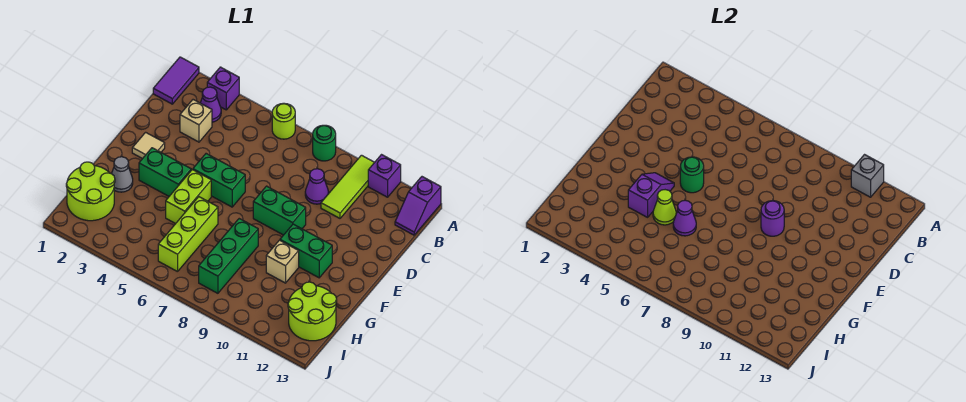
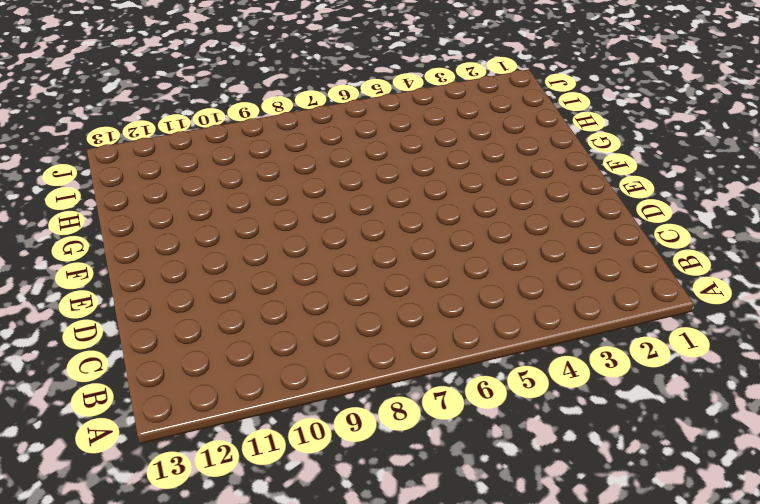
none -> purple tile A1:B1 level 1
none -> purple brick A3 level 1
none -> lime round brick A6 level 1

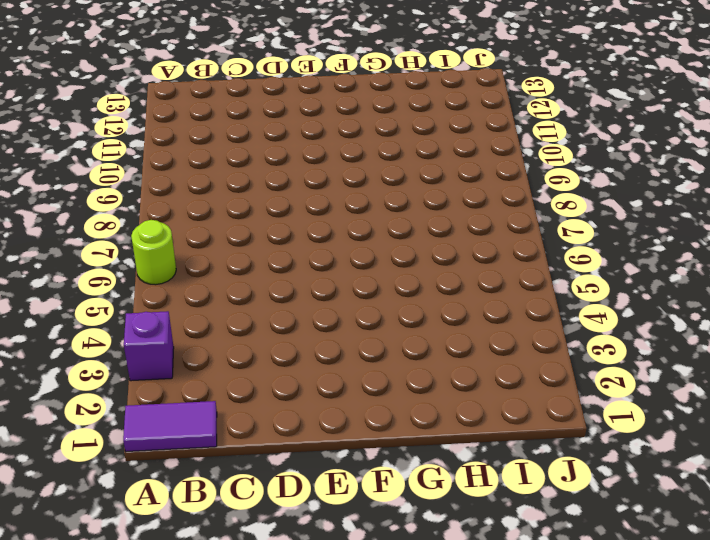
none -> green round brick A8 level 1
none -> lime tile A10:C10 level 1
none -> purple brick A11 level 1

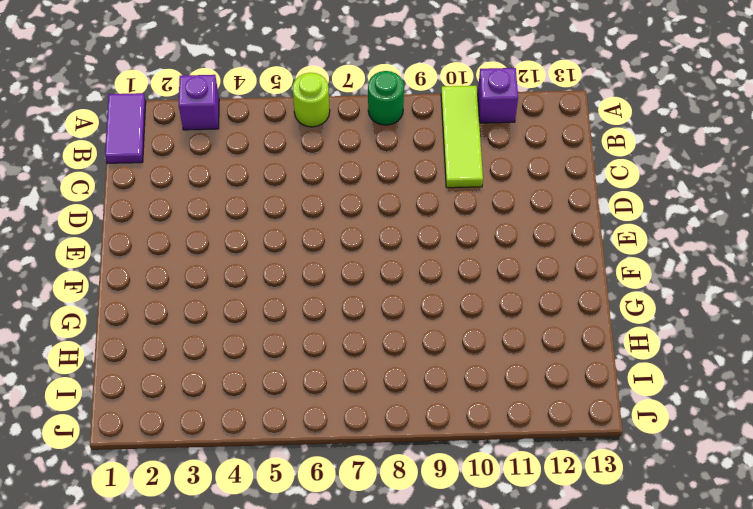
none -> purple slope A13:B13 level 1 top A
none -> purple cone B3 level 1
none -> tan brick C3 level 1

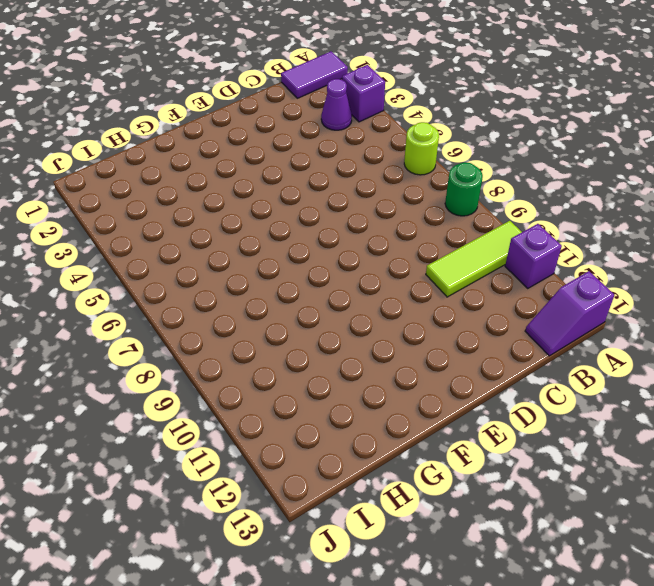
none -> tan brick C3 level 1
none -> purple cone C9 level 1
none -> tan tile E2 level 1

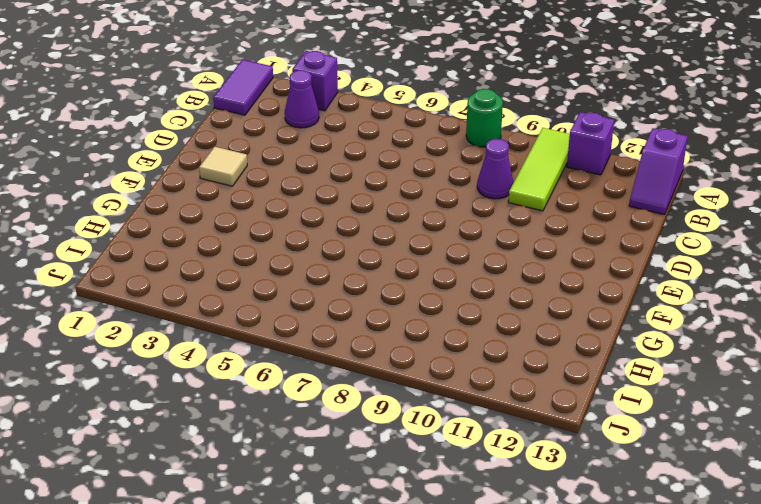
none -> lime round brick A6 level 1
none -> tan brick C3 level 1
none -> green brick E5:E6 level 1

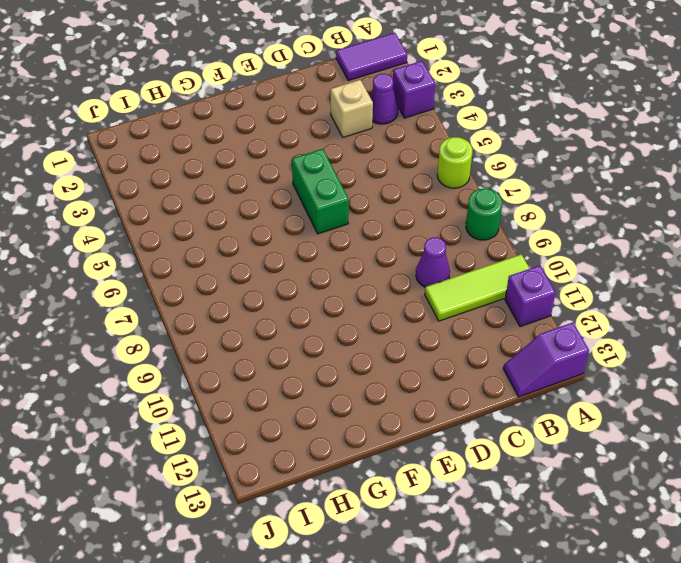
none -> tan tile E2 level 1
none -> green brick E8:E9 level 1
none -> green brick F3:F4 level 1

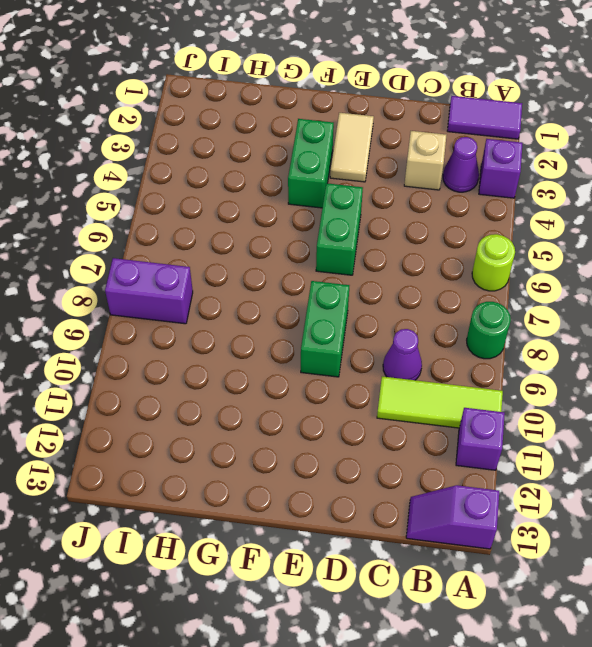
tan tile E2:E3 level 1 -> tan tile E2 level 1
purple brick I8:J8 level 1 -> green brick G8:I8 level 1
none -> lime brick F5:G5 level 1
none -> green brick F10:F11 level 1
none -> grey cone G2 level 1

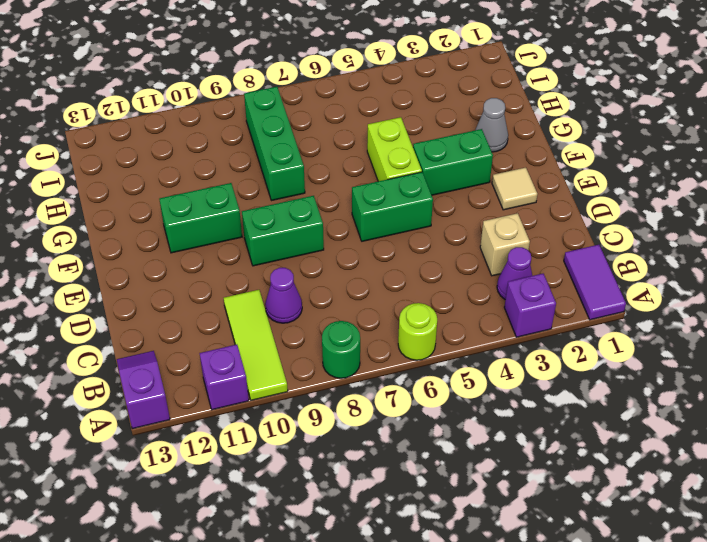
none -> lime brick G6:I6 level 1
none -> tan brick G10 level 1
none -> lime round brick H1:I2 level 1

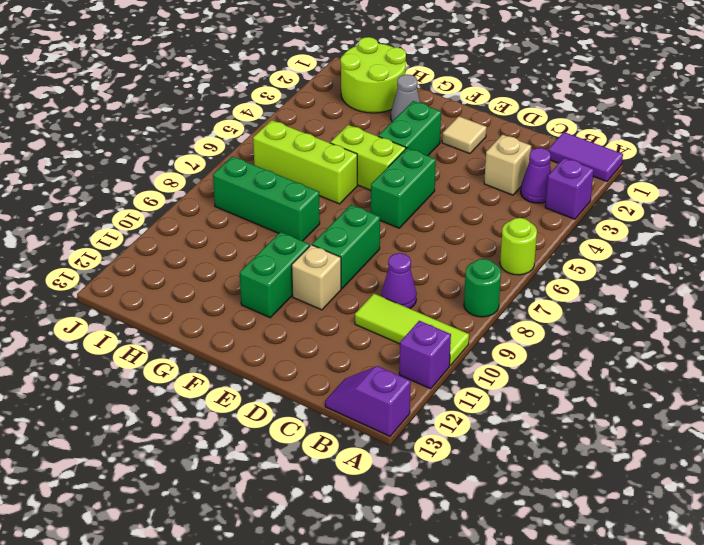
tan brick E10 level 1 -> tan brick G10 level 1
none -> lime round brick H12:I13 level 1
none -> grey brick A11 level 2
none -> green round brick E5 level 2

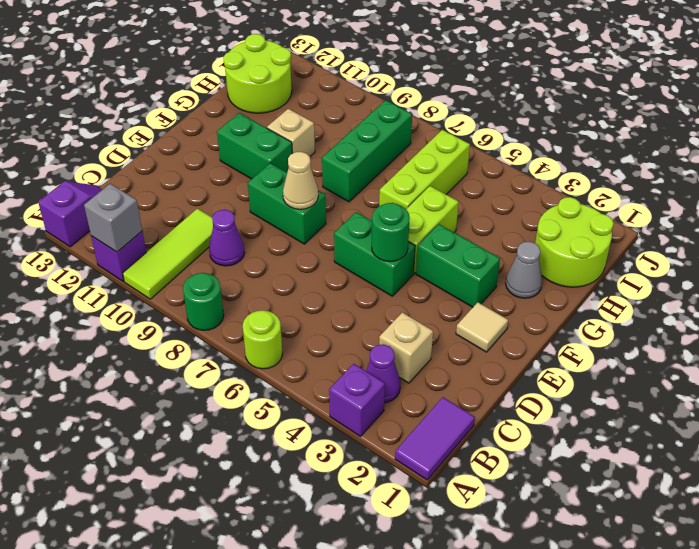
tan cone E8 level 2 -> none
none -> purple round brick E9 level 2
none -> purple slope F4:G4 level 2 top G
none -> lime cone G5 level 2

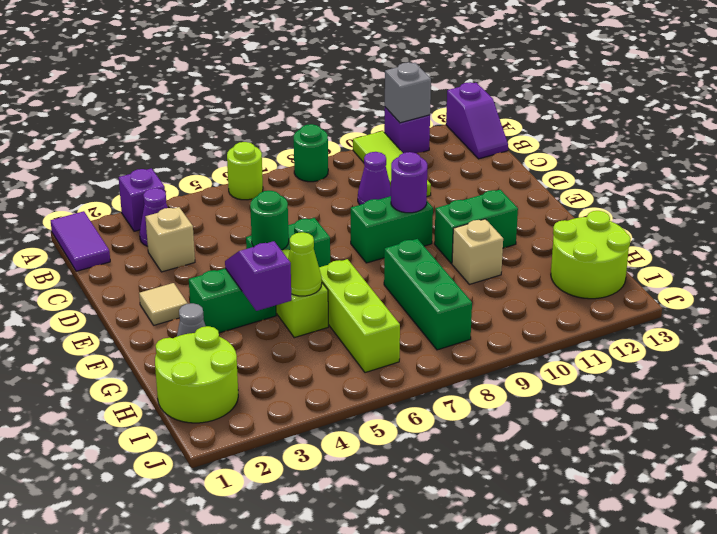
none -> purple cone G6 level 2

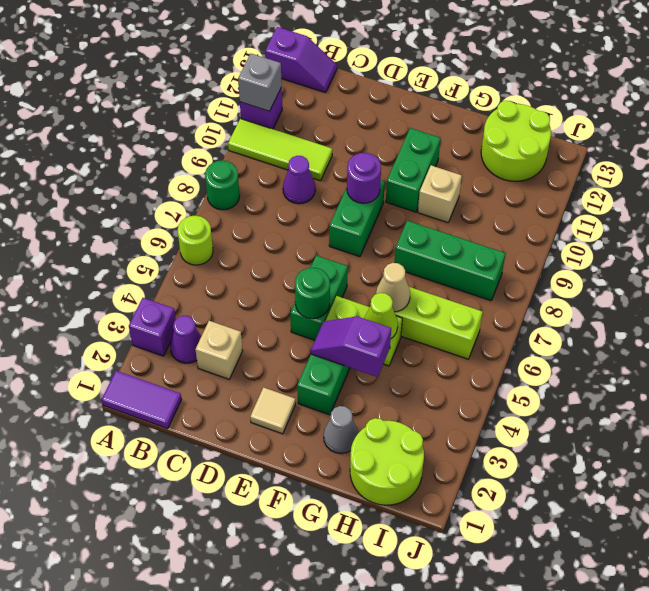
tan cone G6 level 2 -> purple cone G6 level 2

